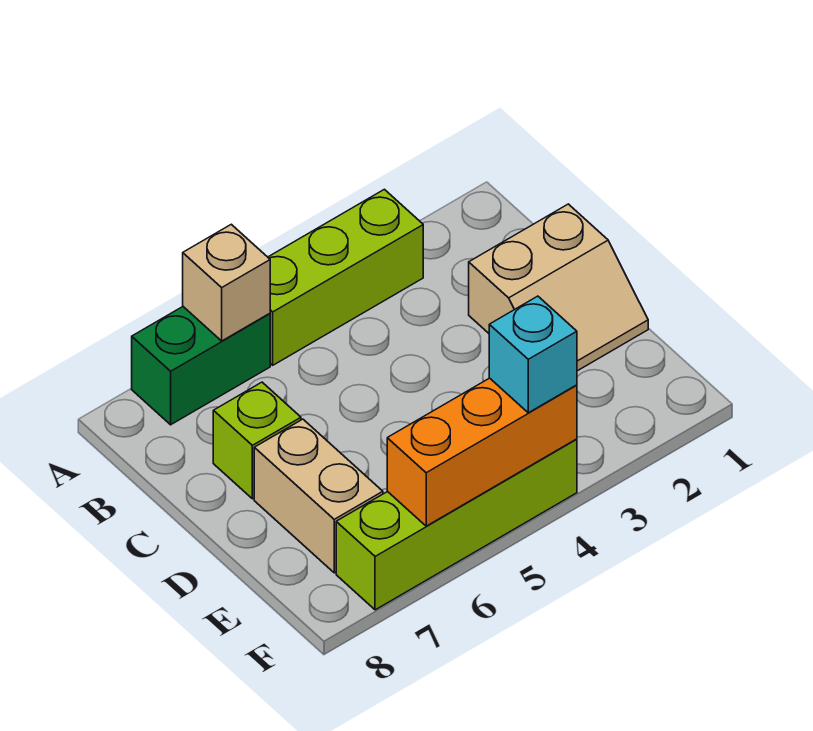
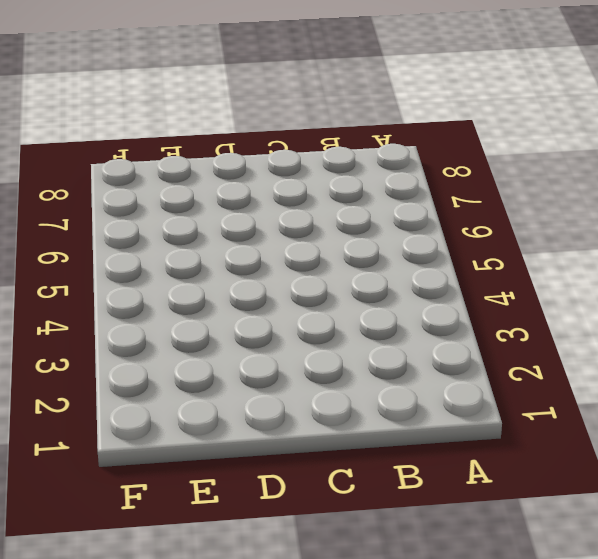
none -> lime brick A3:A5 level 1
none -> green brick A6:A7 level 1

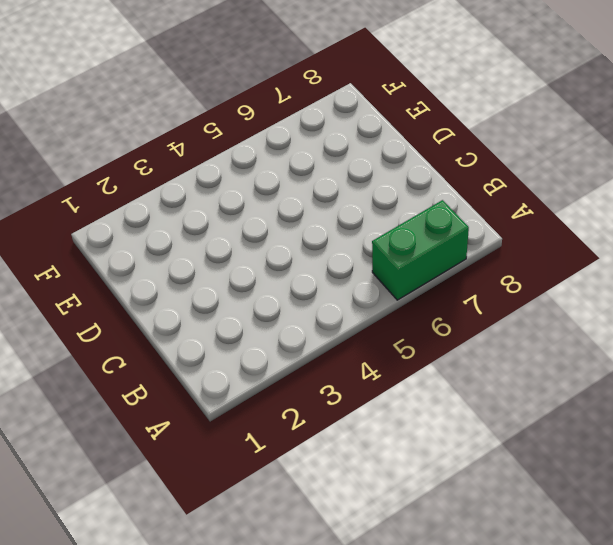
none -> lime brick A3:A5 level 1
none -> tan slope C1:D2 level 1 top C

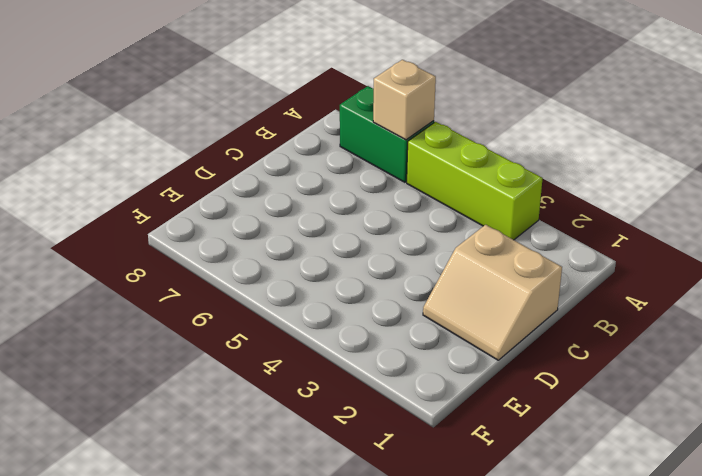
none -> lime brick C7 level 1
none -> tan brick D7:E7 level 1

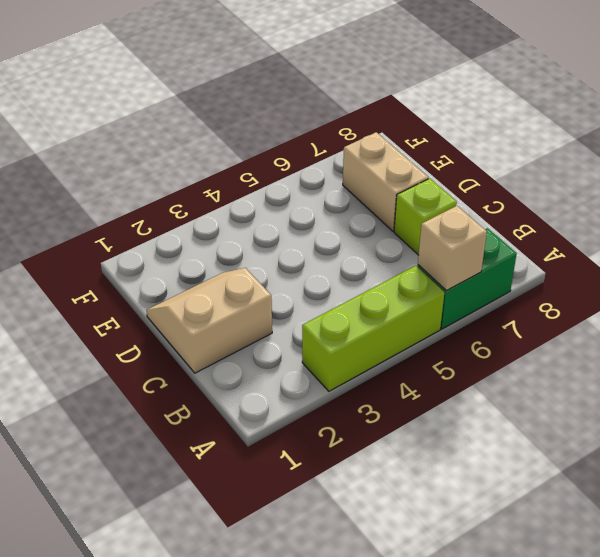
none -> lime brick F4:F7 level 1
none -> orange brick F4:F6 level 2

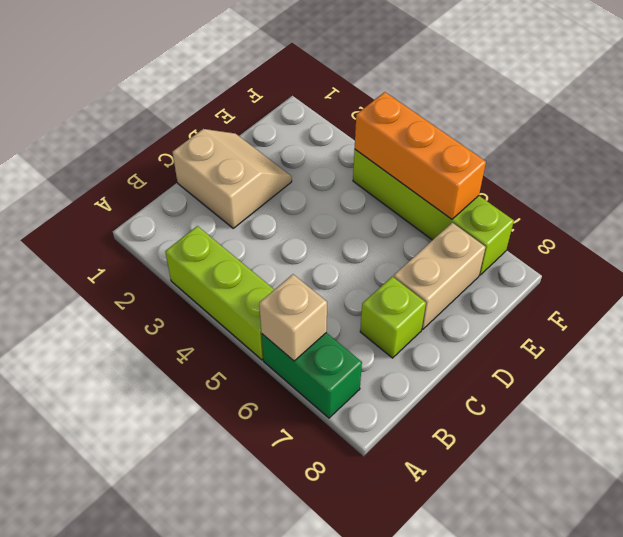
none -> cyan brick F4 level 3

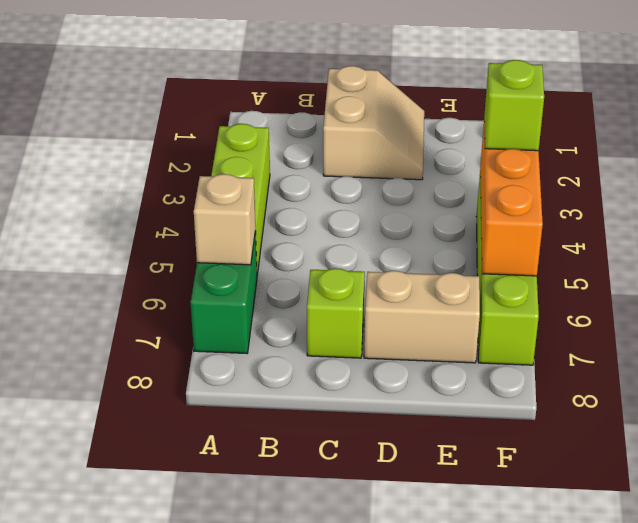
lime brick F4 level 3 -> cyan brick F4 level 3

